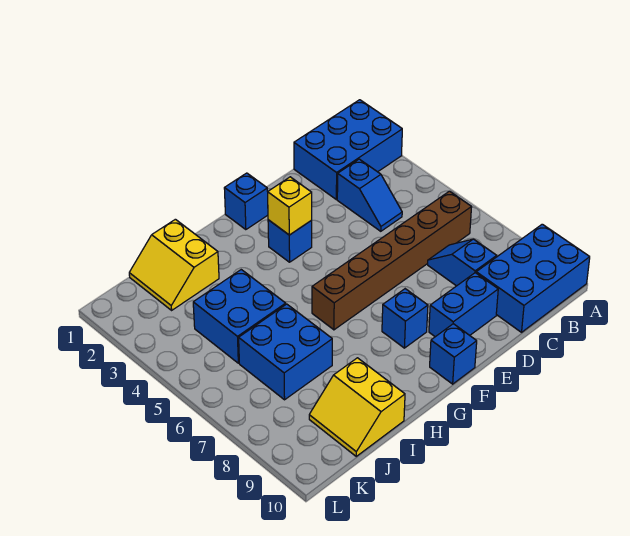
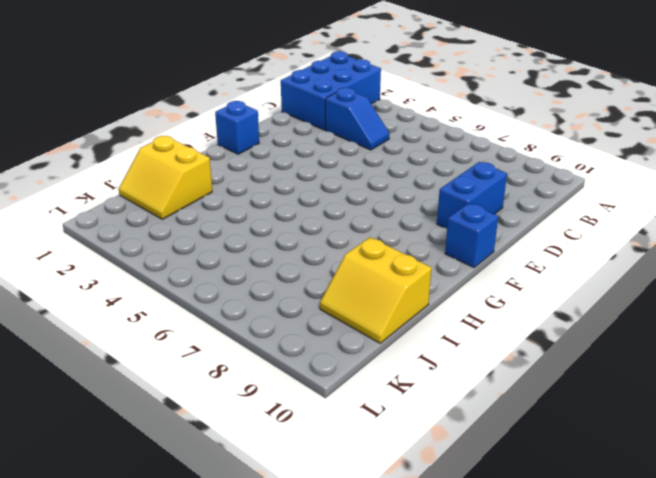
none -> blue brick A9:C10 level 1
none -> brown brick B6:G6 level 1
none -> blue slope C7:C8 level 1 top 8

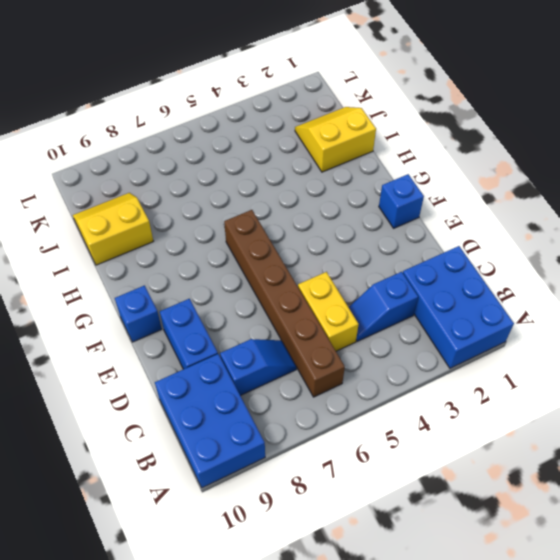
yellow brick C5:D5 level 1 -> none
none -> blue brick F3 level 1
none -> blue brick F8 level 1
none -> blue brick I4:J5 level 1

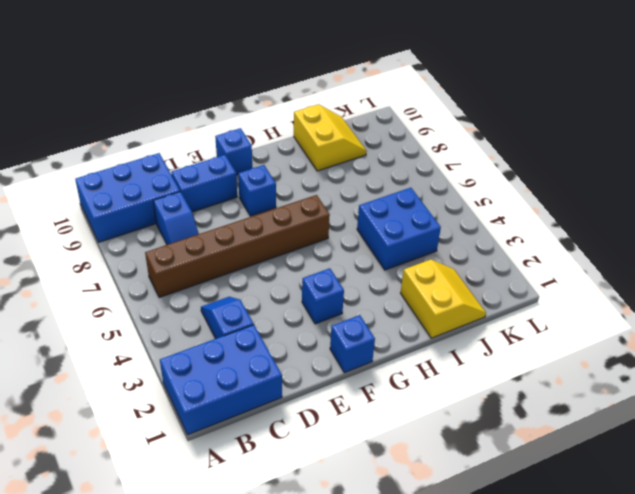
none -> blue brick I6:J7 level 1
none -> yellow brick F3 level 2

